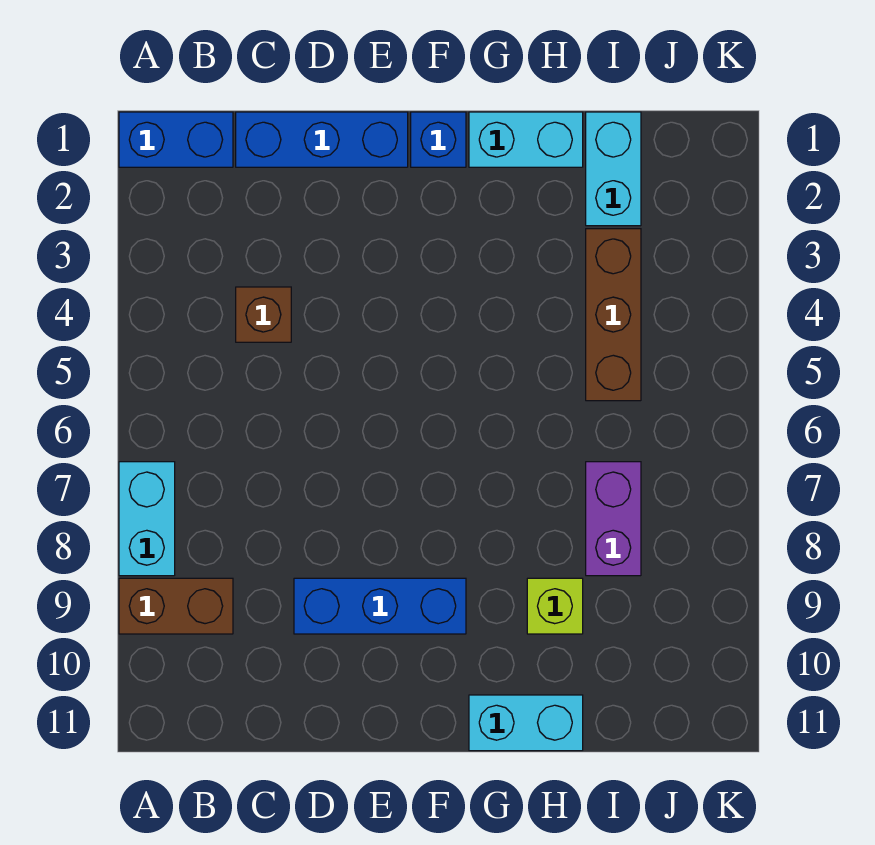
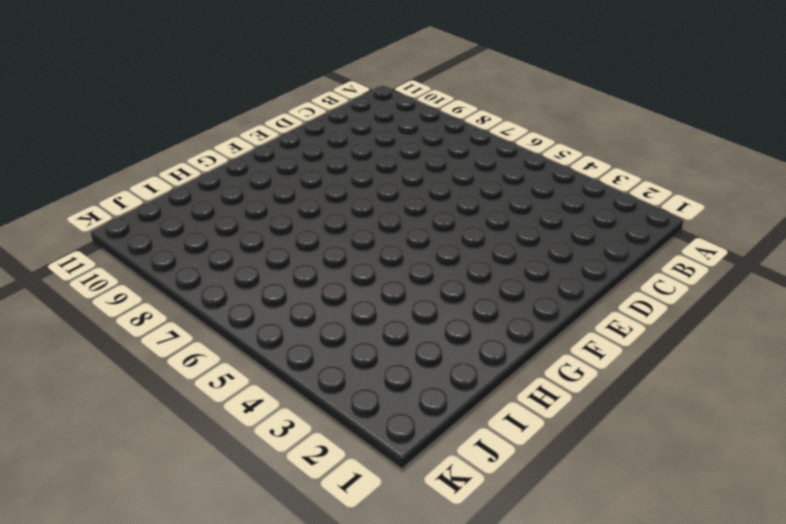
none -> blue brick A1:B1 level 1
none -> cyan brick A7:A8 level 1
none -> brown brick A9:B9 level 1

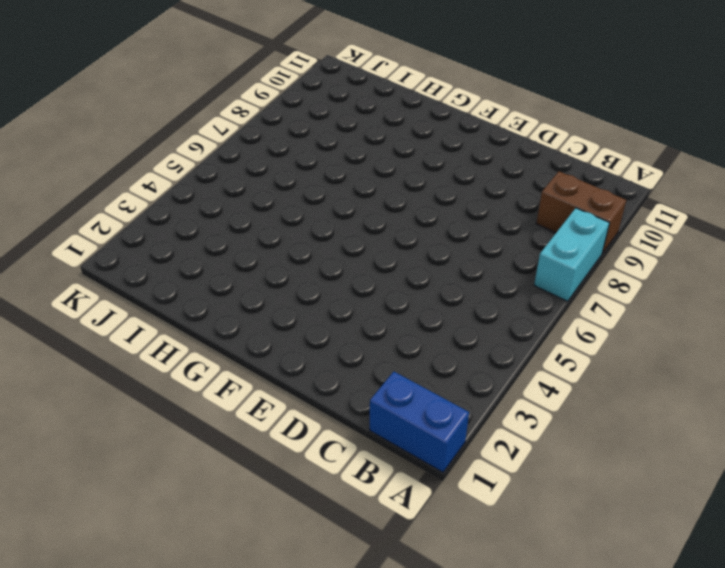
none -> blue brick C1:E1 level 1
none -> brown brick C4 level 1
none -> blue brick D9:F9 level 1

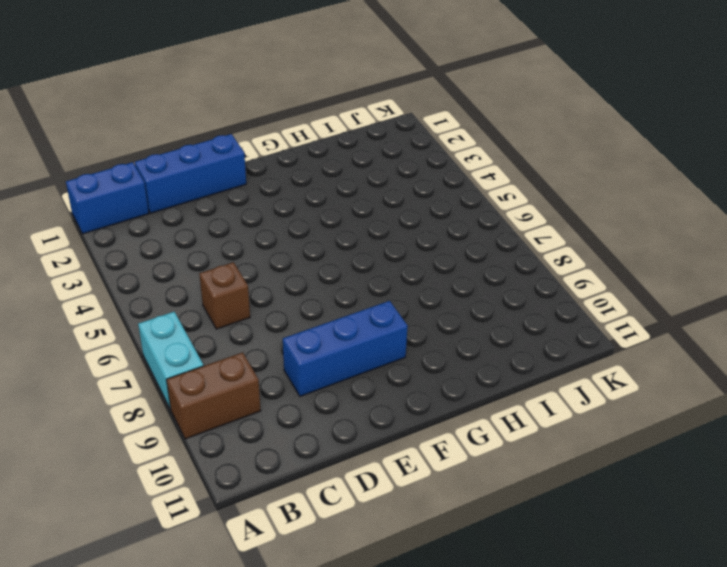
brown brick C6 level 1 -> brown brick C4 level 1
none -> blue brick F1 level 1
none -> cyan brick G1:H1 level 1
none -> cyan brick G11:H11 level 1

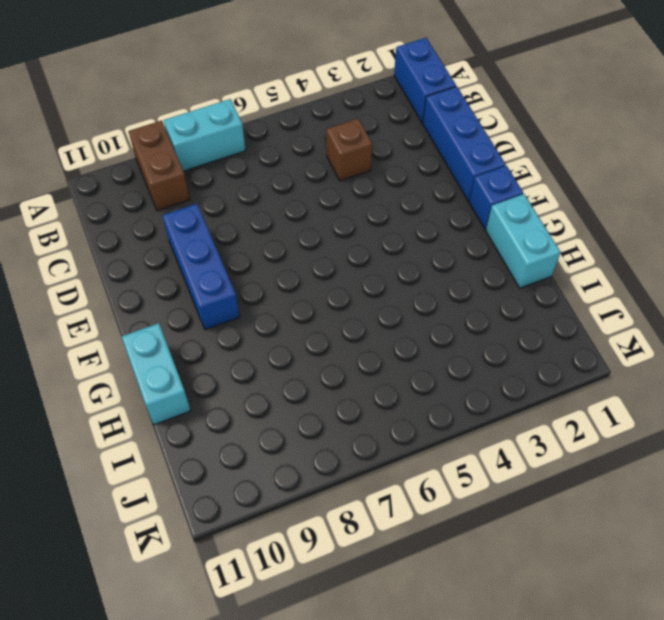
none -> lime brick H9 level 1
none -> cyan brick I1:I2 level 1
none -> brown brick I3:I5 level 1

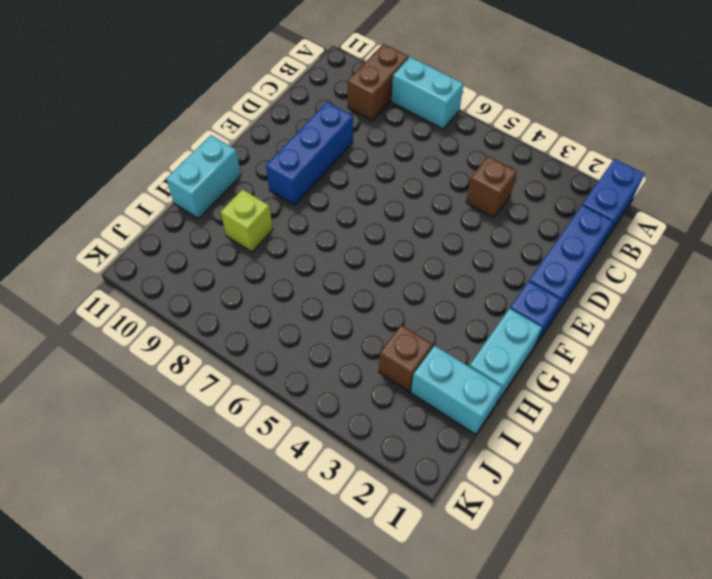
brown brick I3 level 1 -> brown brick I3:I5 level 1
none -> purple brick I7:I8 level 1

